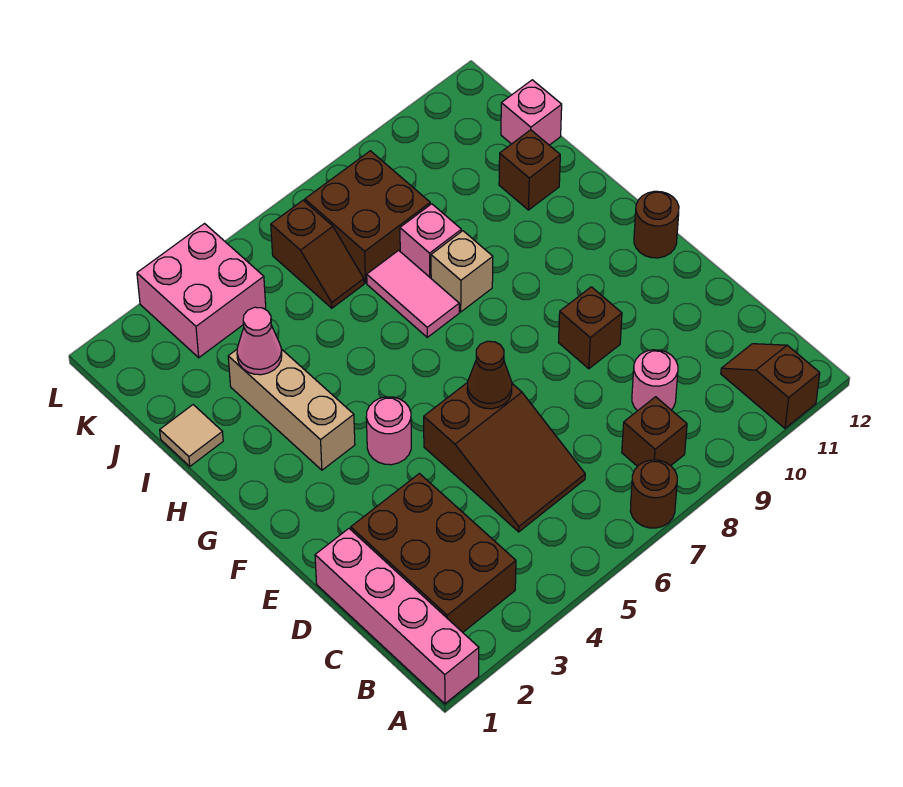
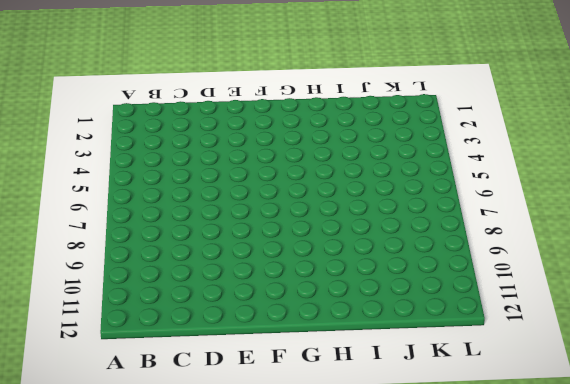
none -> pink brick A1:D1 level 1
none -> brown round brick A7 level 1
none -> brown slope A11:B11 level 1 top A

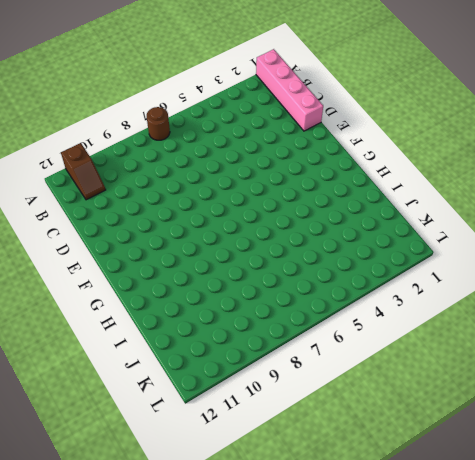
none -> brown brick B2:D3 level 1
none -> brown brick B8 level 1
none -> brown slope C5:E6 level 1 top E

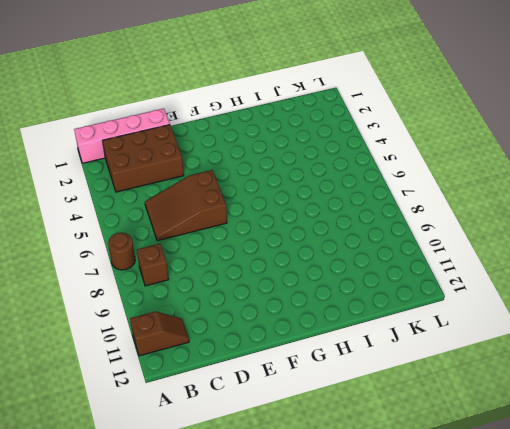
none -> pink round brick C9 level 1
none -> brown brick E9 level 1
none -> pink round brick F4 level 1

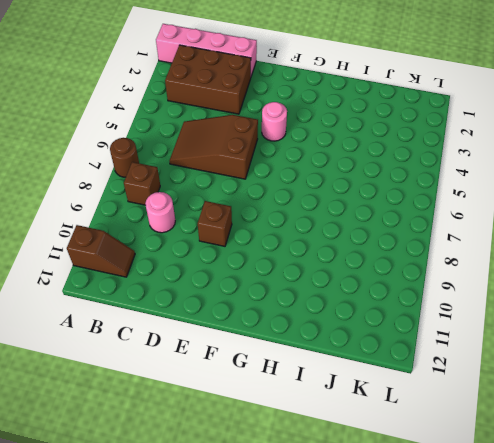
none -> brown round brick F12 level 1
none -> tan brick G3:I3 level 1
none -> pink tile H7:I7 level 1

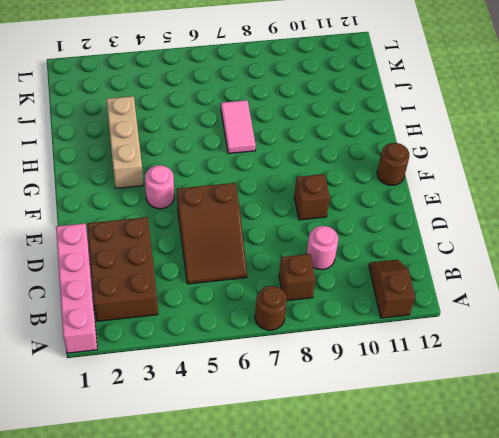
none -> tan brick H8 level 1
none -> tan tile I1 level 1
none -> pink brick I8 level 1

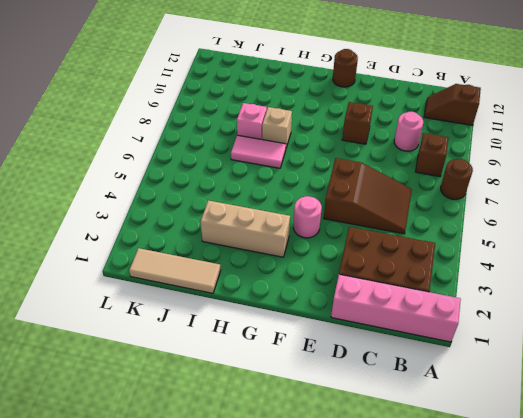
tan tile I1:K1 level 1 -> tan tile I1 level 1
none -> brown brick I11 level 1
none -> brown slope J6:K6 level 1 top K
none -> brown brick J7:K8 level 1

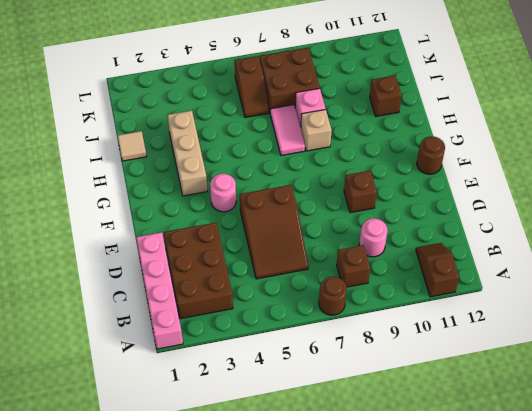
none -> pink brick J12 level 1
none -> pink brick K3:L4 level 1
none -> brown cone E6 level 2

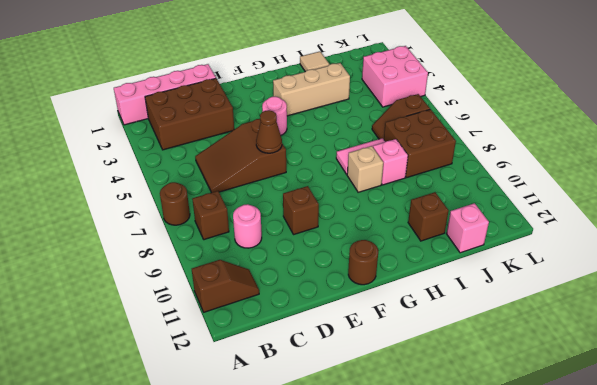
none -> pink cone I3 level 2

